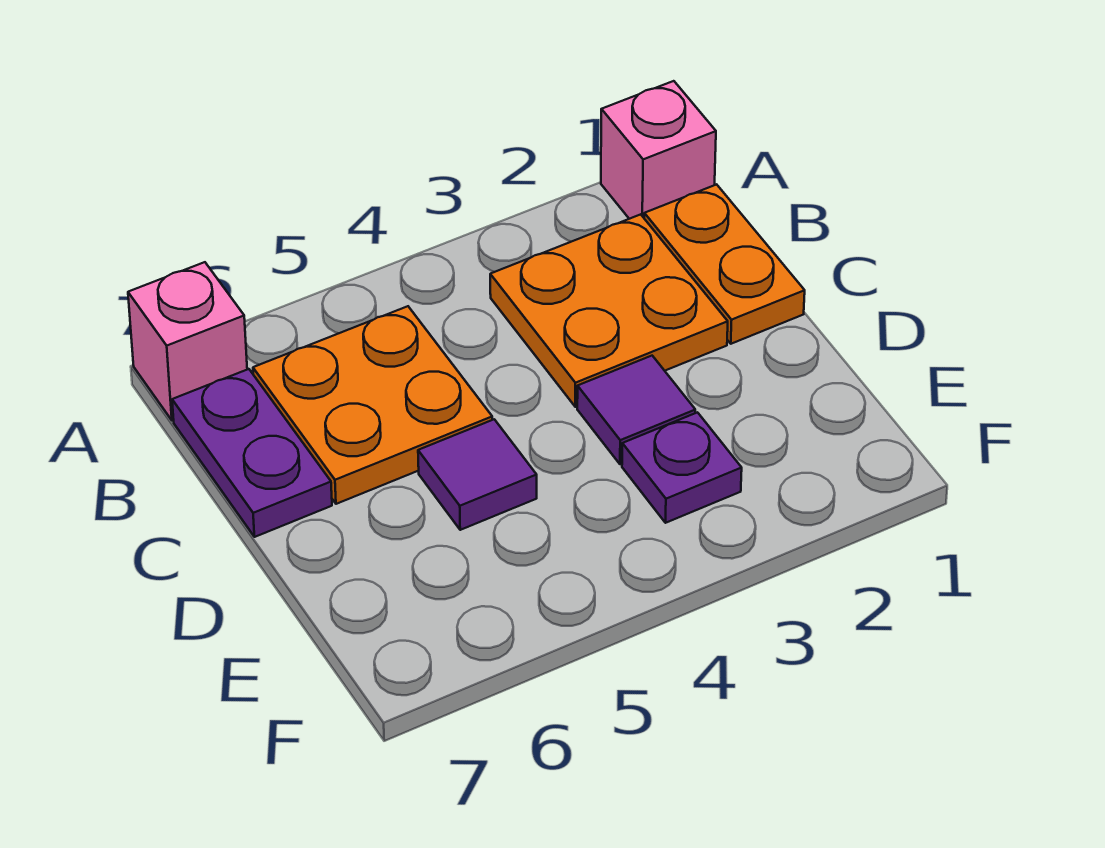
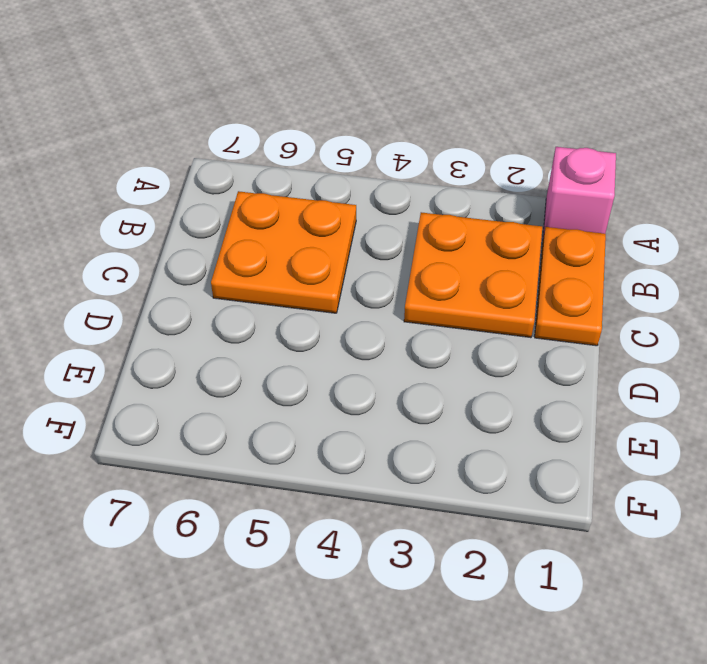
none -> pink brick A7 level 1
none -> purple plate B7:C7 level 1

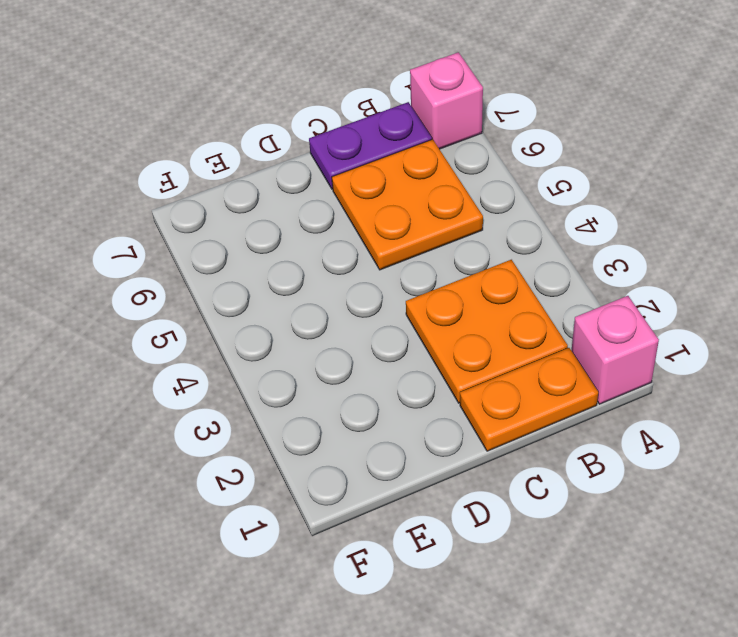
none -> purple tile D3 level 1
none -> purple tile D5 level 1

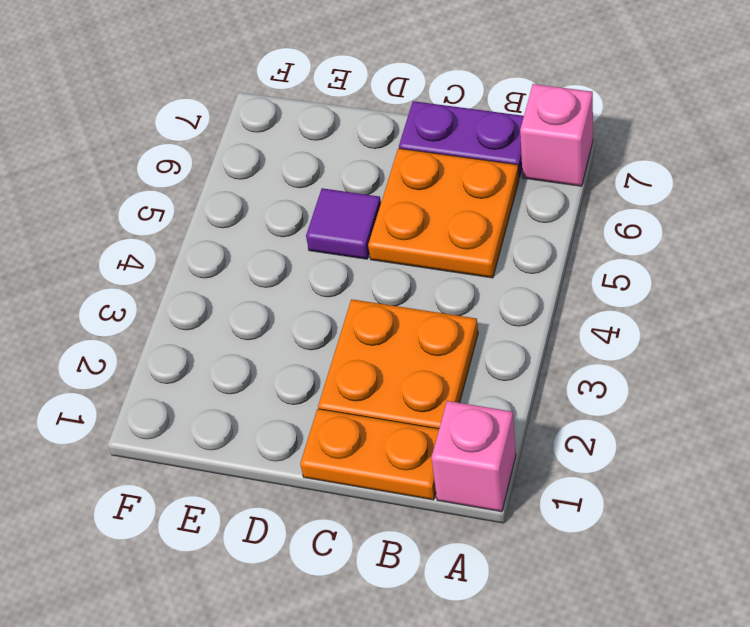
none -> purple tile D3 level 1
none -> purple plate E3 level 1

